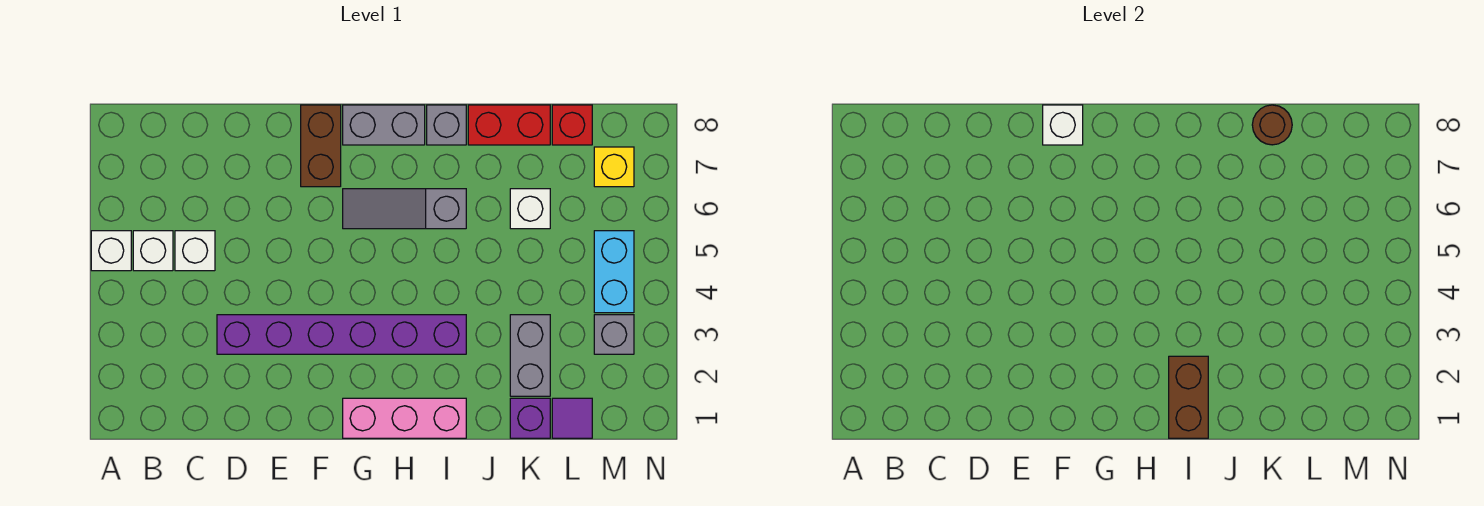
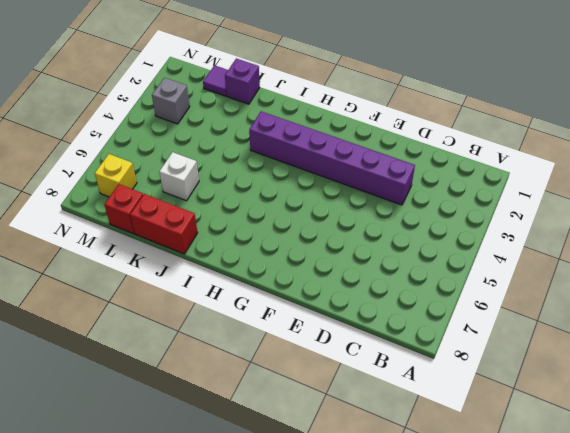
none -> white brick A5 level 1
none -> white brick B5 level 1
none -> white brick C5 level 1

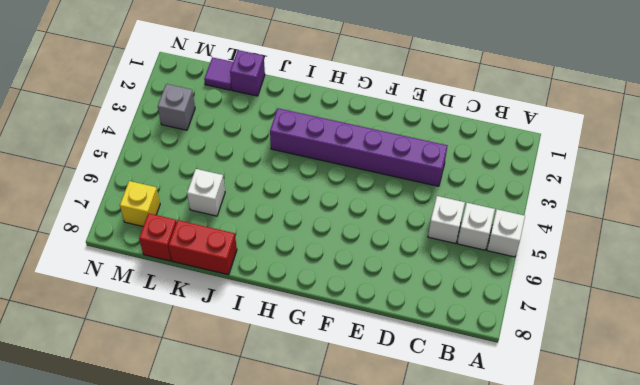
none -> brown brick F7:F8 level 1
none -> pink brick G1:I1 level 1
none -> grey slope G6:I6 level 1 top I

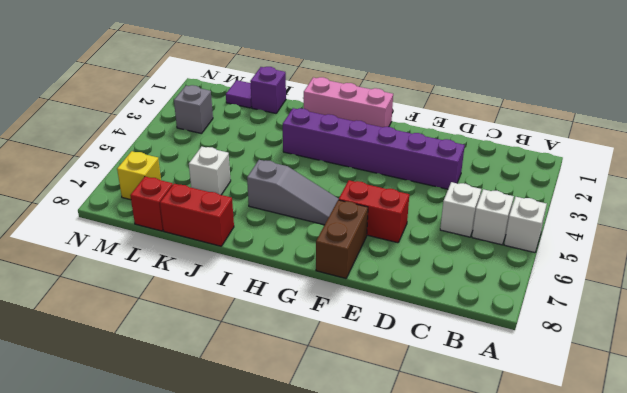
red brick E6:F6 level 1 -> none
none -> grey brick G8:H8 level 1
none -> grey brick I8 level 1
none -> grey brick K2:K3 level 1

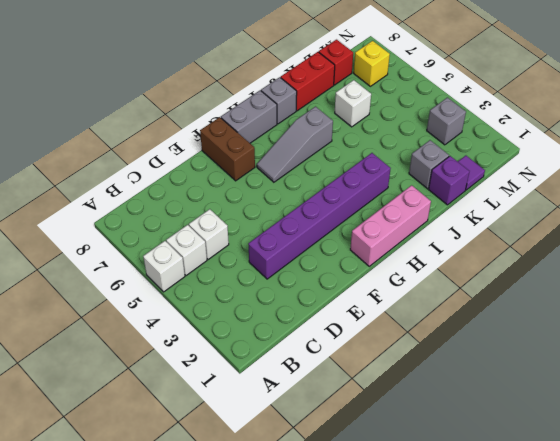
grey brick K2 level 1 -> grey brick K2:K3 level 1
none -> cyan brick M4:M5 level 1
none -> white brick F8 level 2
none -> brown brick I1:I2 level 2

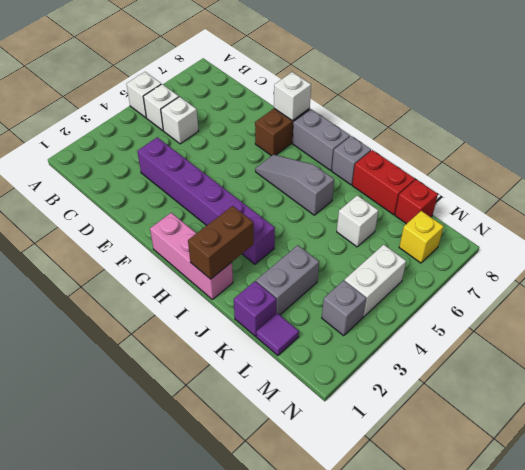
white brick M4:M5 level 1 -> cyan brick M4:M5 level 1
none -> brown round brick K8 level 2

